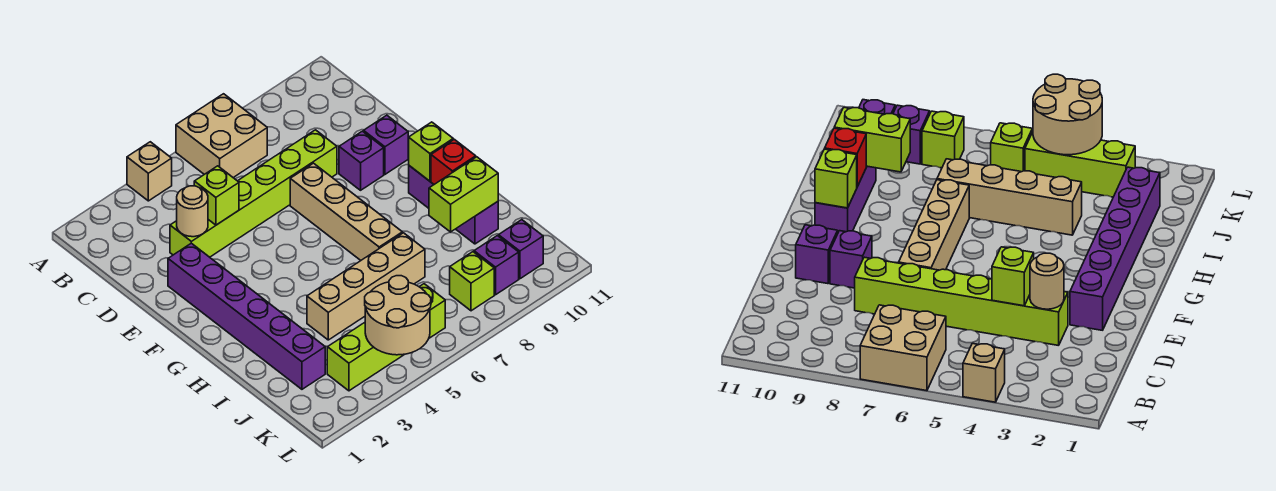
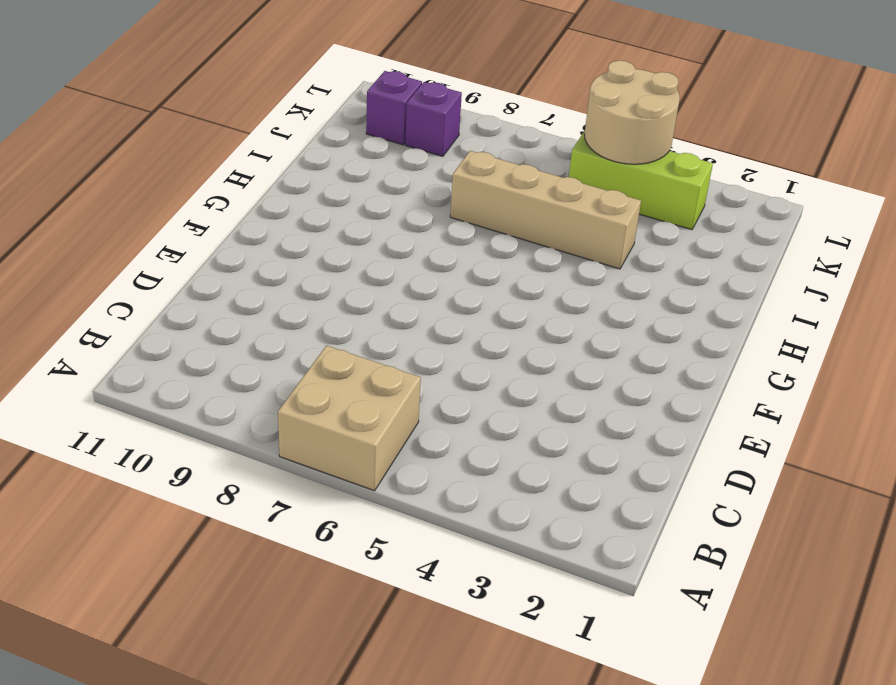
none -> tan brick A4 level 1
none -> lime brick D3:D8 level 1
none -> purple brick E2:J2 level 1

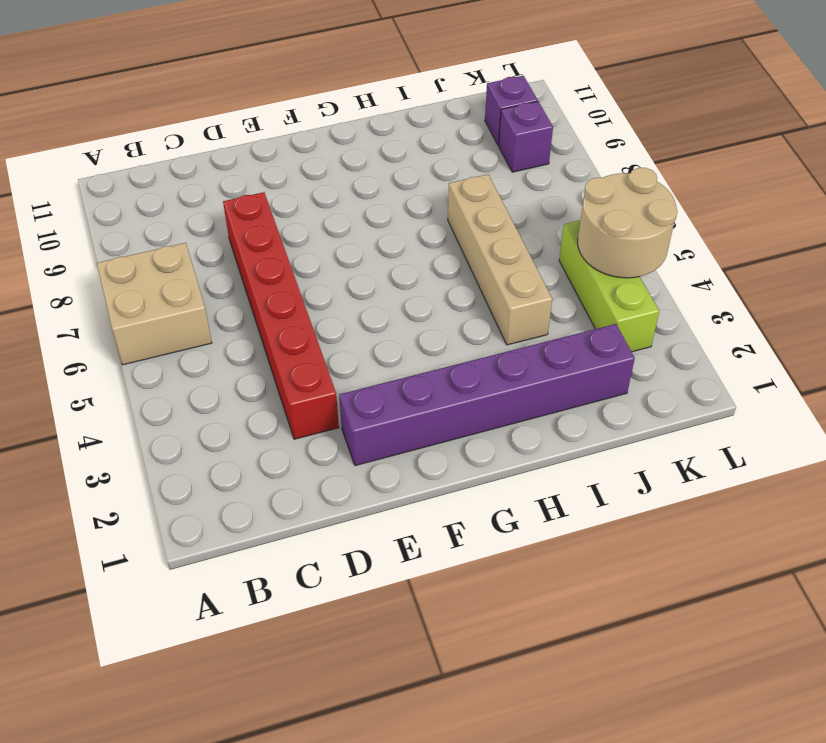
red brick D3:D8 level 1 -> lime brick D3:D8 level 1
none -> tan brick A4 level 1
none -> tan brick E7:H7 level 1
none -> purple brick E9 level 1

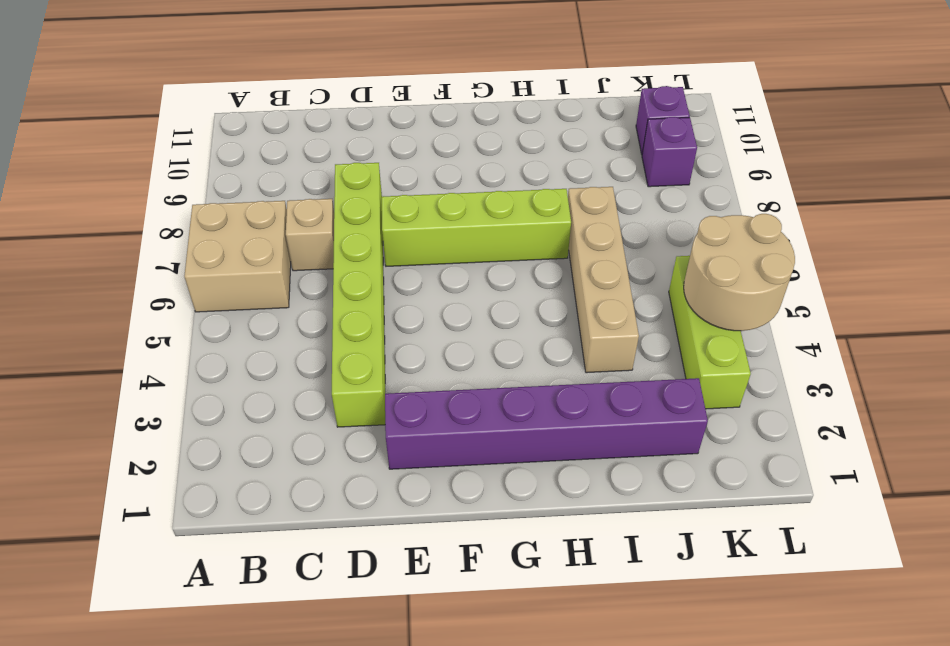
tan brick C7 level 1 -> tan brick A4 level 1
lime brick E7:H7 level 1 -> tan brick E7:H7 level 1
none -> purple brick E9 level 1
none -> purple brick E10 level 1
none -> purple brick G10:I10 level 1

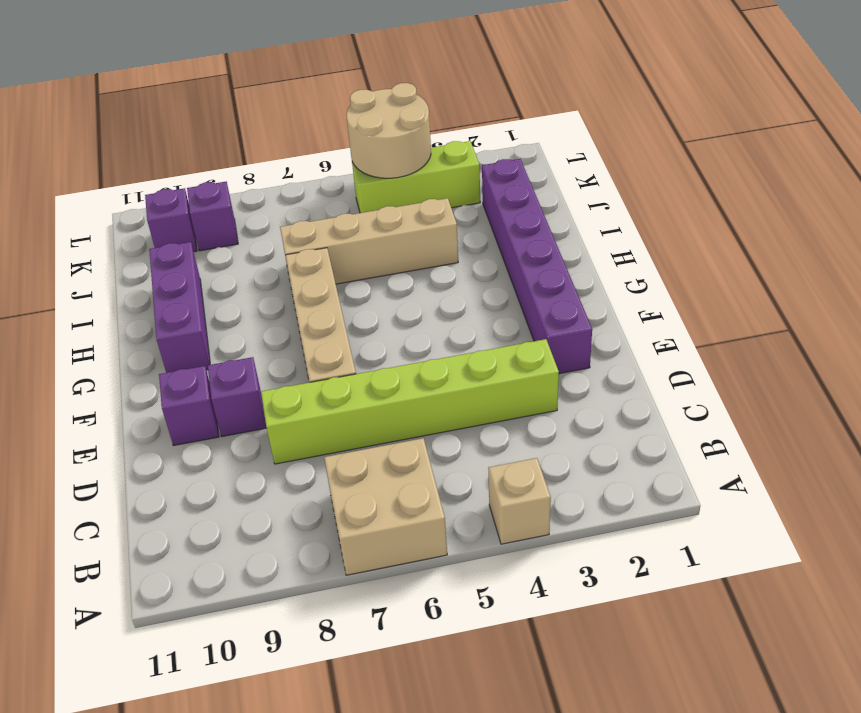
none -> lime brick K6 level 1
none -> lime brick K8 level 1
none -> tan round brick D3 level 2

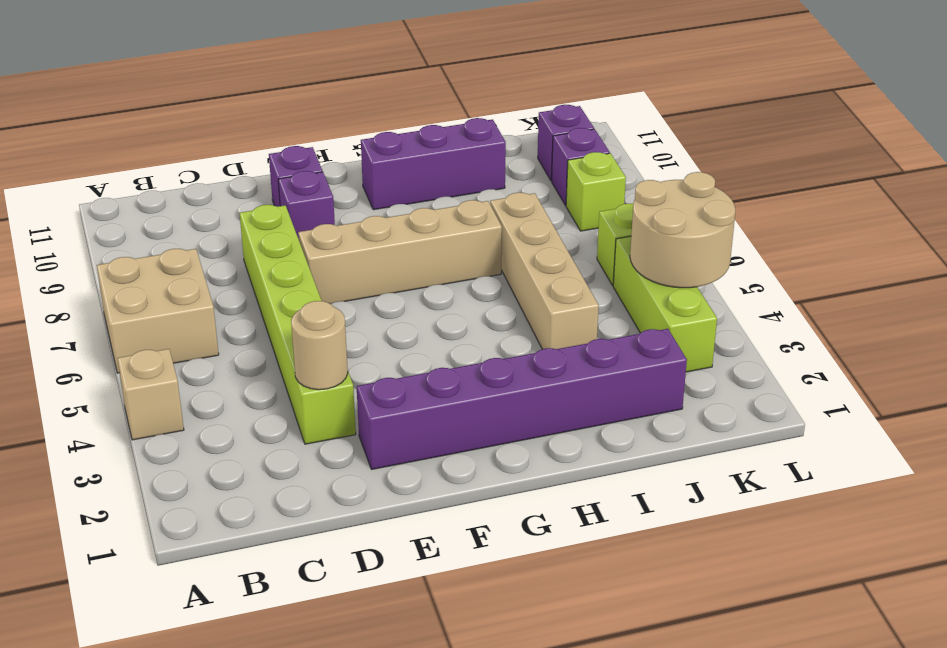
none -> lime brick D4 level 2
none -> lime brick G10 level 2
none -> red brick H10 level 2

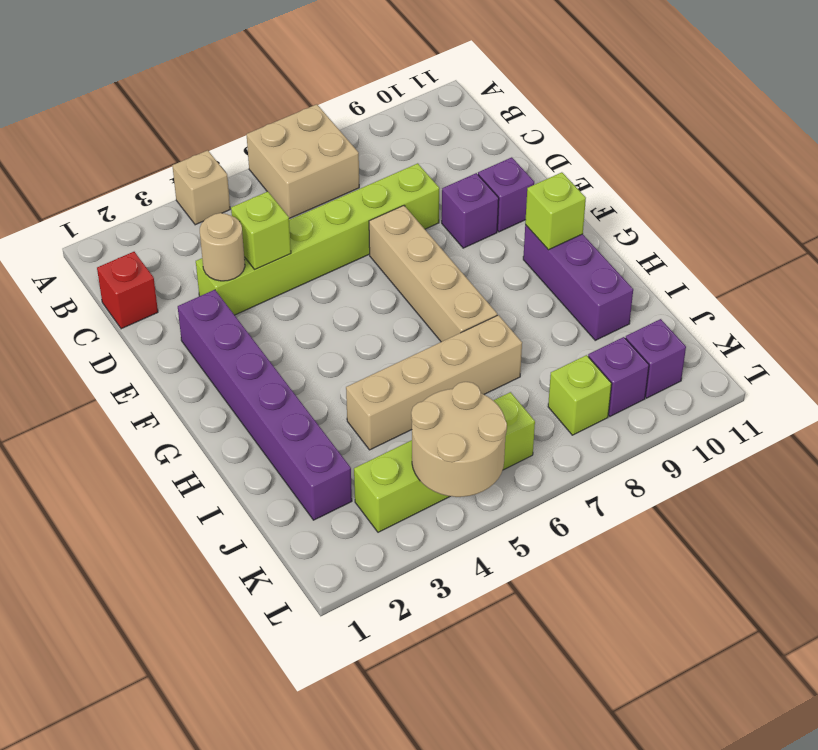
red brick C1 level 1 -> red brick H10 level 2
none -> lime brick I9:I10 level 2

